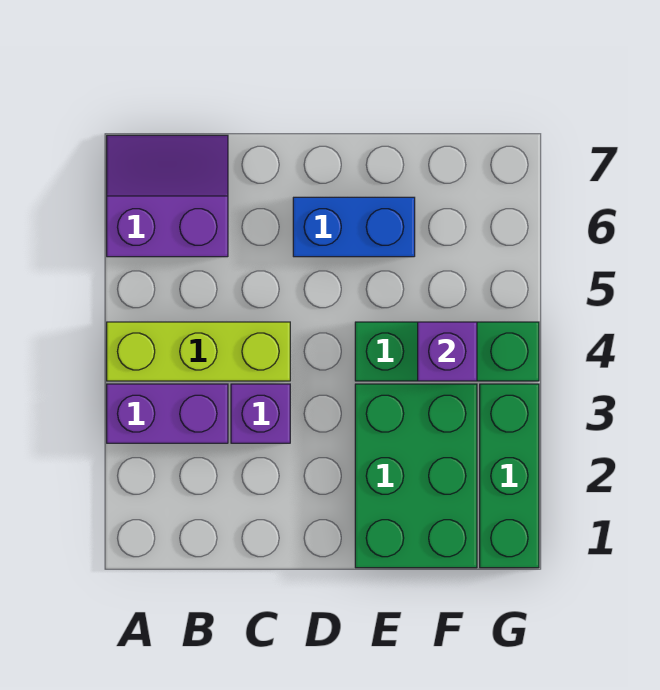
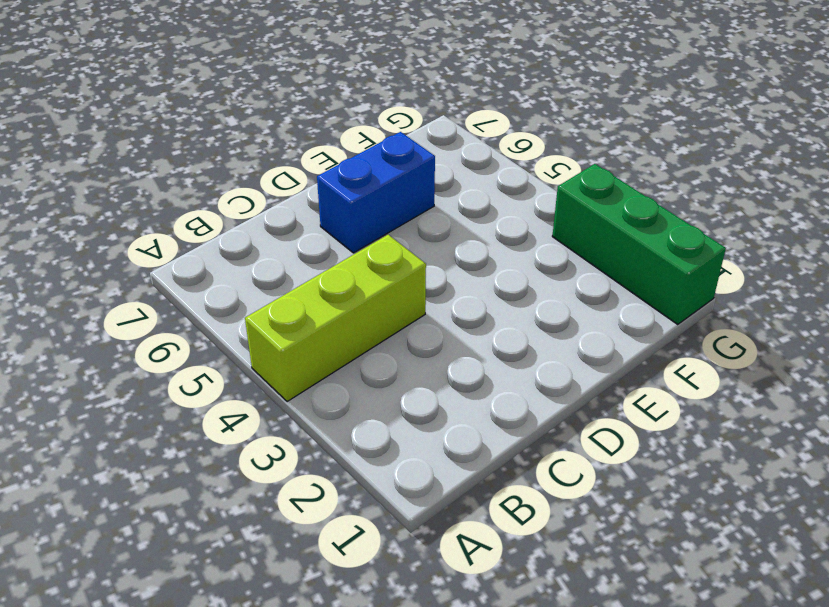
none -> purple brick A3:B3 level 1
none -> purple slope A6:B7 level 1 top 6

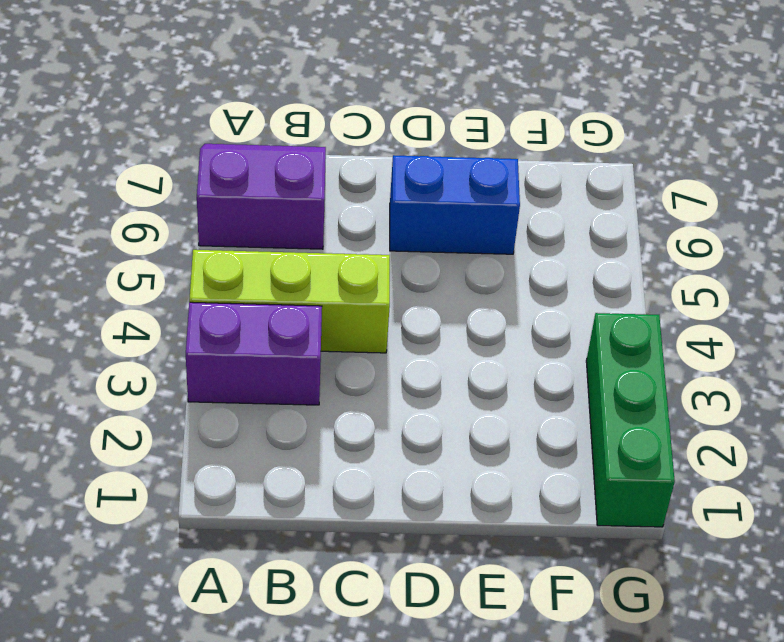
none -> purple brick C3 level 1
none -> green brick E1:F3 level 1

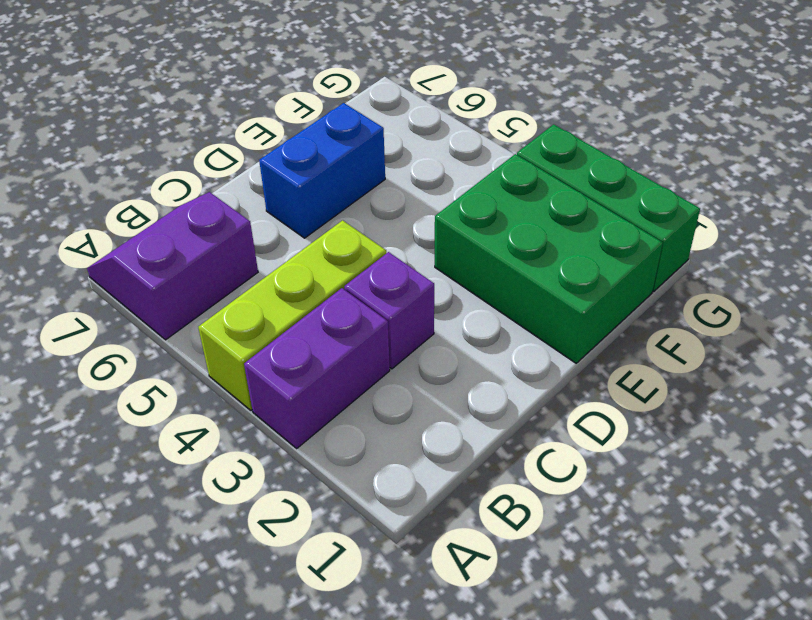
none -> green brick E4:G4 level 1
none -> purple brick F4 level 2

